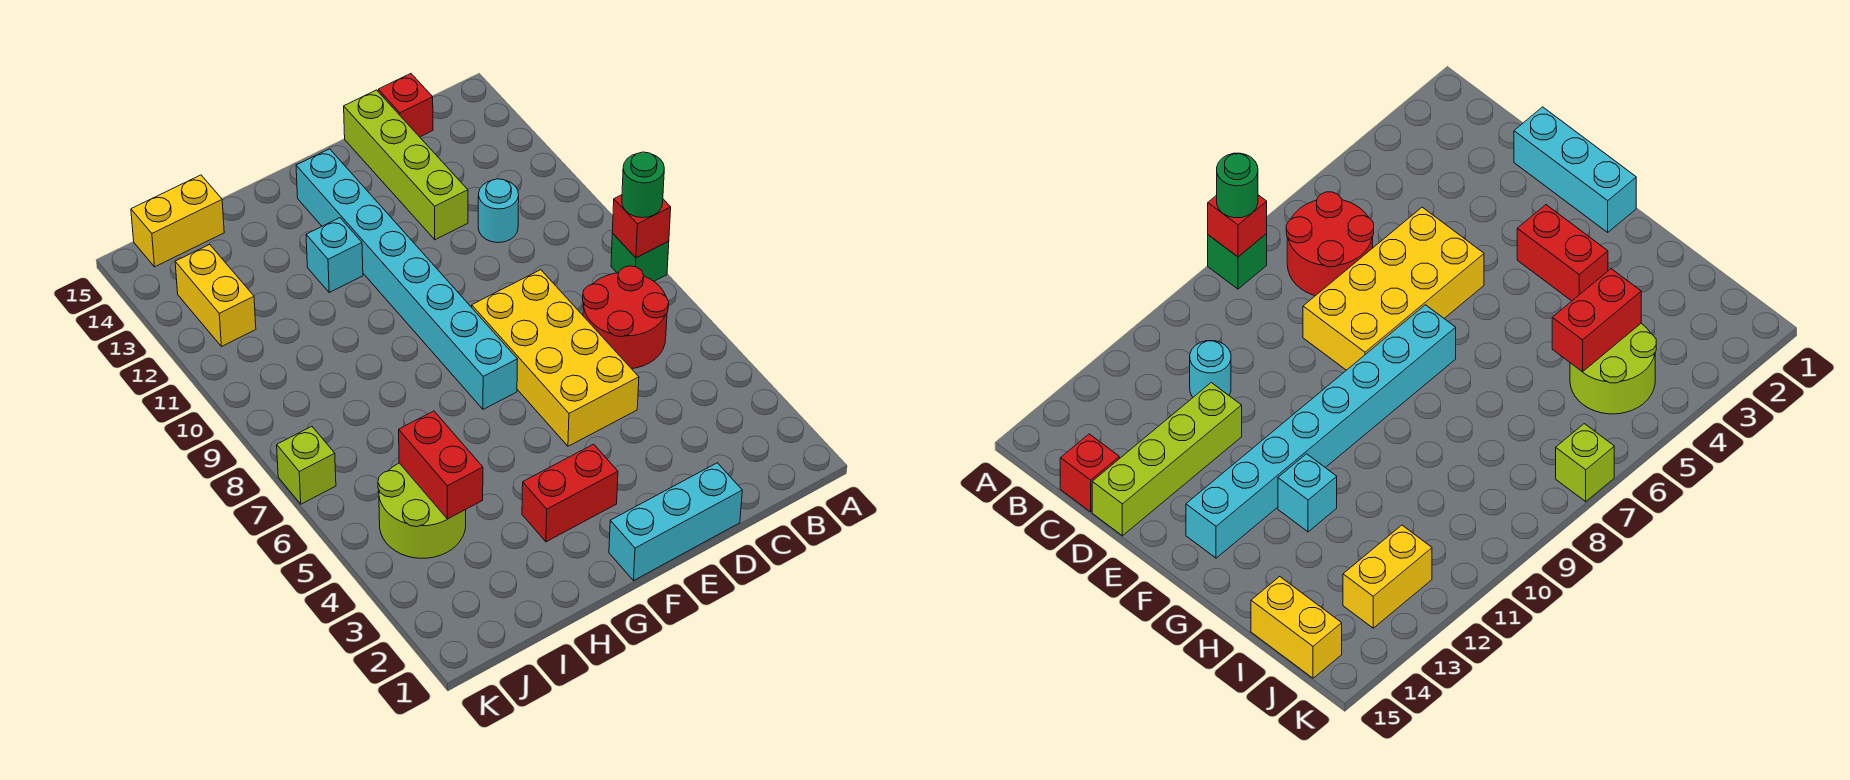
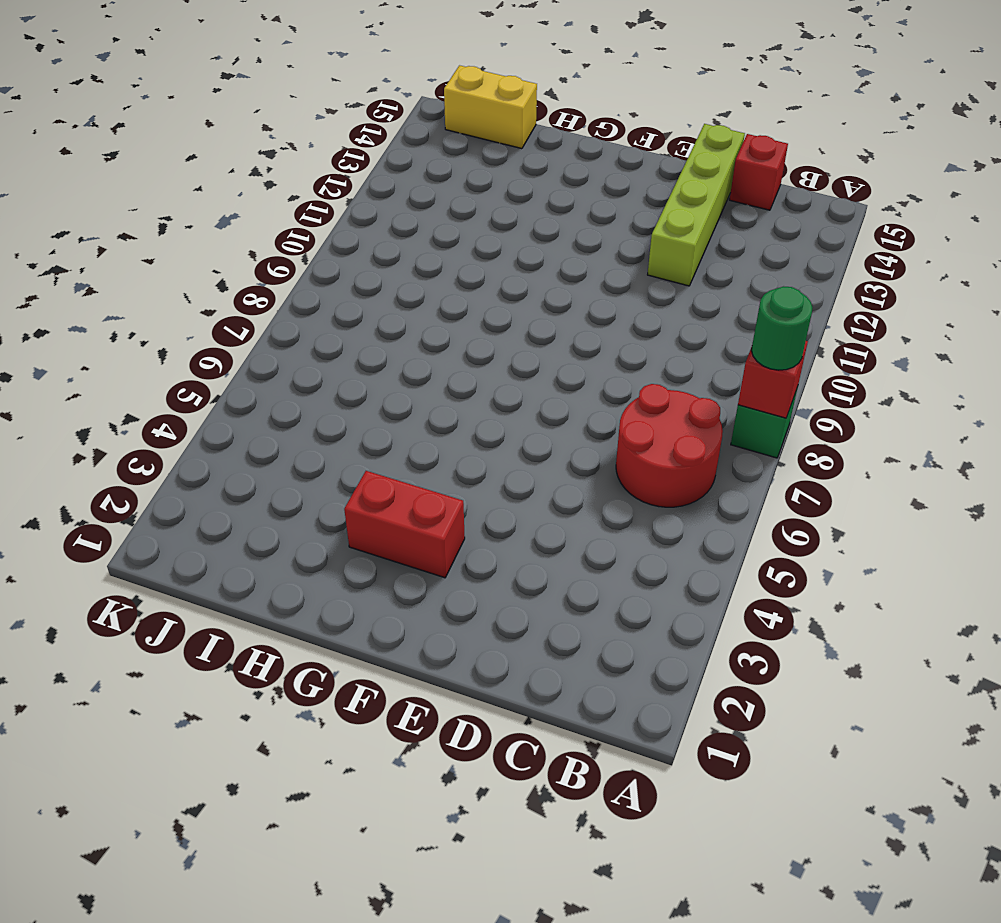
none -> cyan round brick C11 level 1
none -> cyan brick D1:F1 level 1
none -> yellow brick D5:E8 level 1

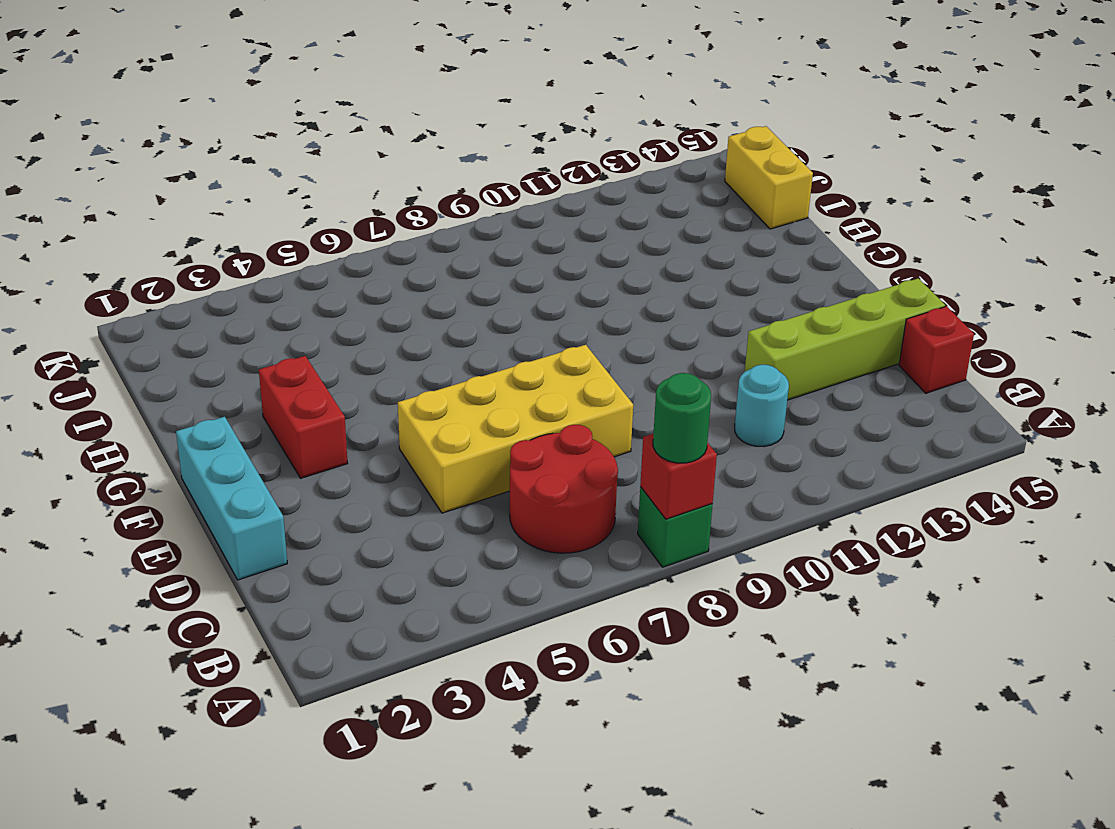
none -> cyan brick F7:F14 level 1
none -> cyan brick G12 level 1
none -> lime round brick I4:J5 level 1

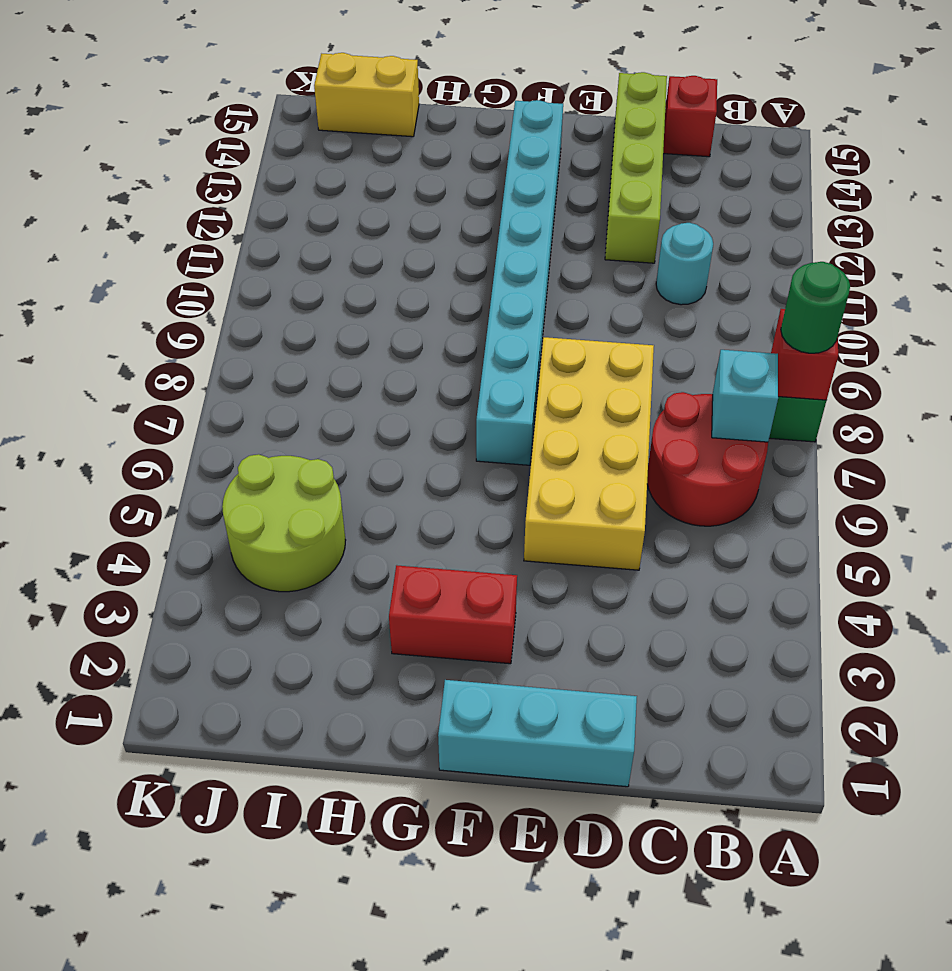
cyan brick B7 level 2 -> cyan brick G12 level 1
none -> yellow brick J12:J13 level 1
none -> lime brick K7 level 1
none -> red brick I4:I5 level 2

